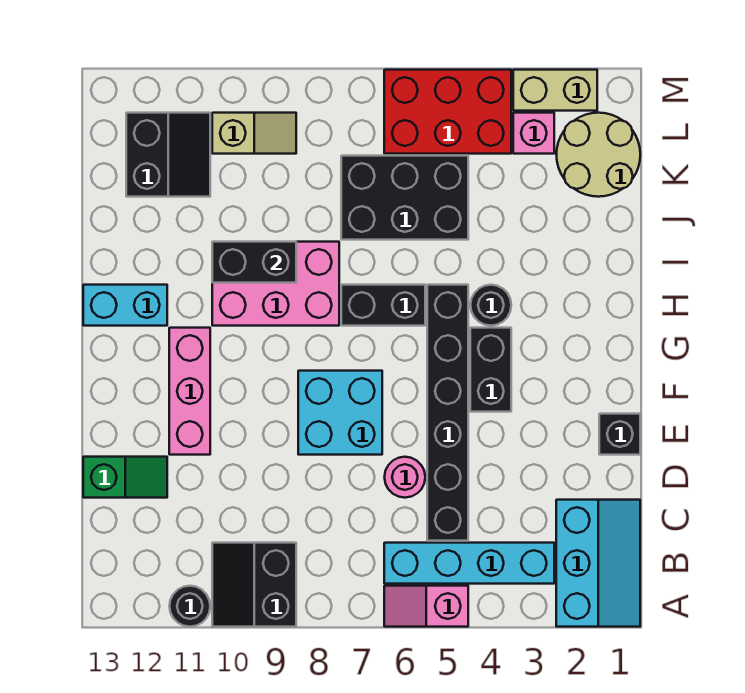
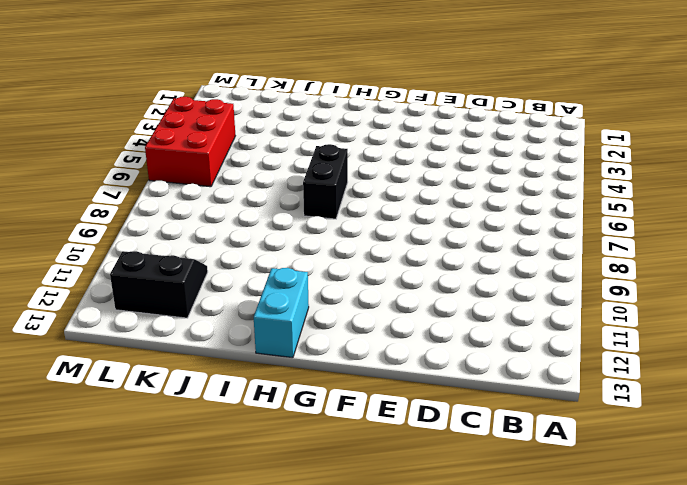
none -> cyan slope A1:C2 level 1 top 2
none -> pink slope A5:A6 level 1 top 5
none -> black slope A9:B10 level 1 top 9

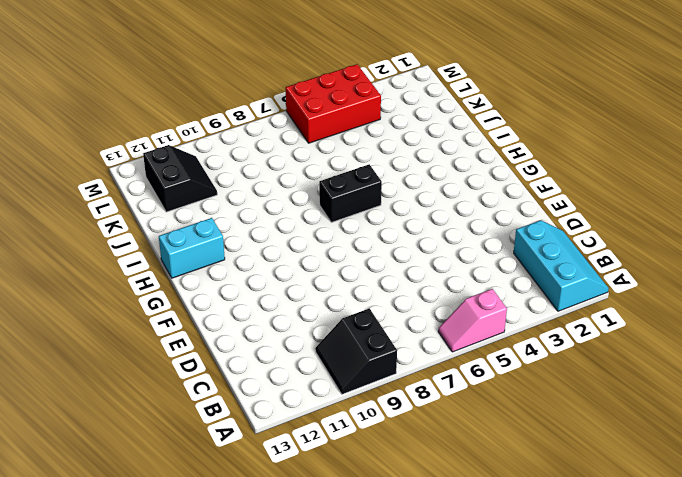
none -> black round brick A11 level 1
none -> cyan brick B3:B6 level 1
none -> black brick C5:H5 level 1

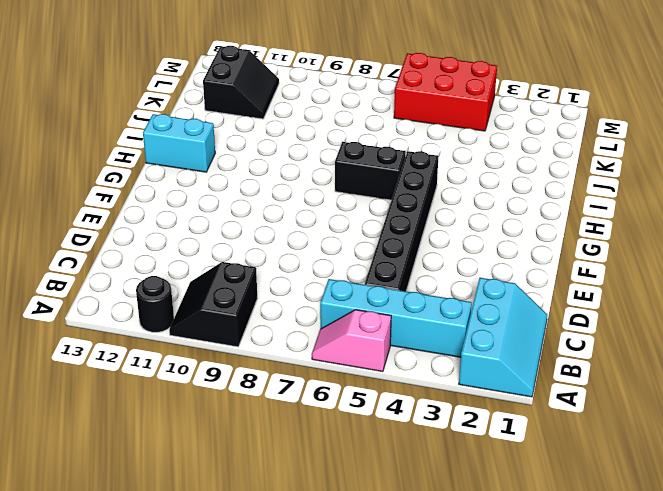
none -> pink round brick D6 level 1
none -> green slope D12:D13 level 1 top 13
none -> black brick E1 level 1

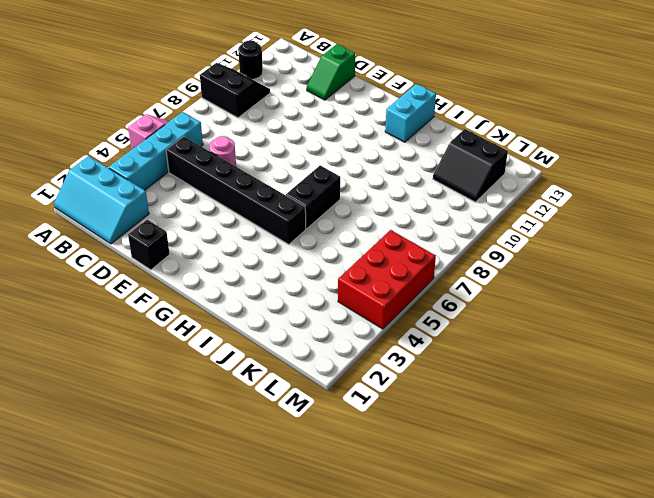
none -> cyan brick E7:F8 level 1
none -> pink brick E11:G11 level 1
none -> black brick F4:G4 level 1

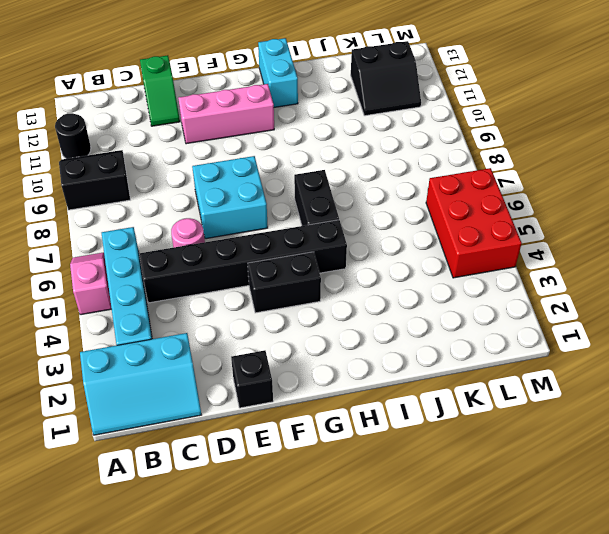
none -> black round brick H4 level 1
none -> pink brick H8:I10 level 1
none -> black brick J5:K7 level 1

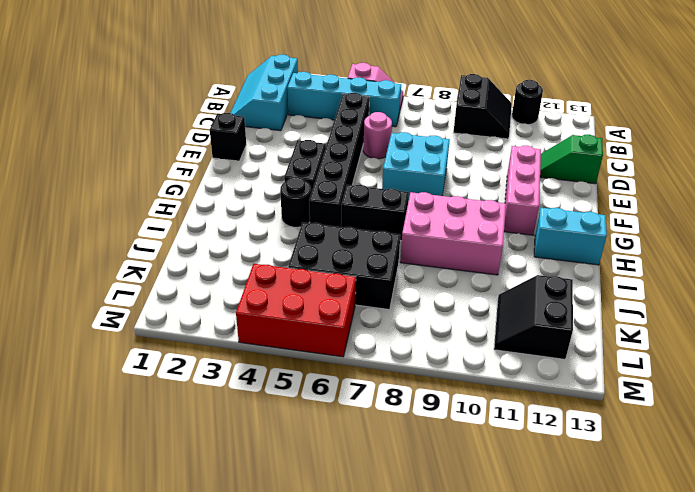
none -> tan round brick K1:L2 level 1
none -> pink brick L3 level 1
none -> tan slope L9:L10 level 1 top 10

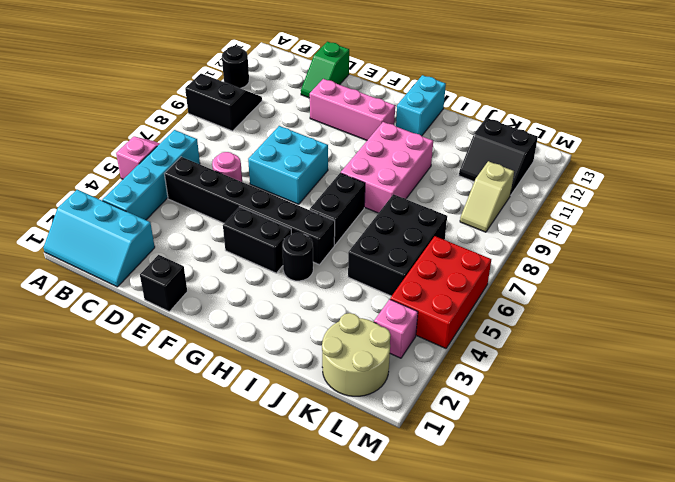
none -> tan brick M2:M3 level 1
none -> black brick I9:I10 level 2

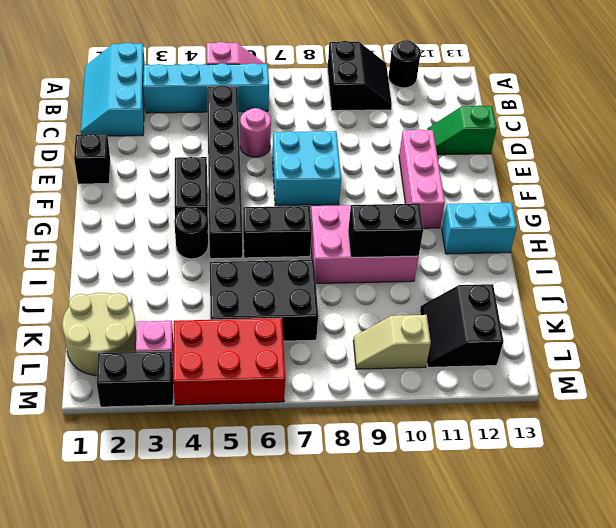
black brick M2:M3 level 1 -> tan brick M2:M3 level 1

